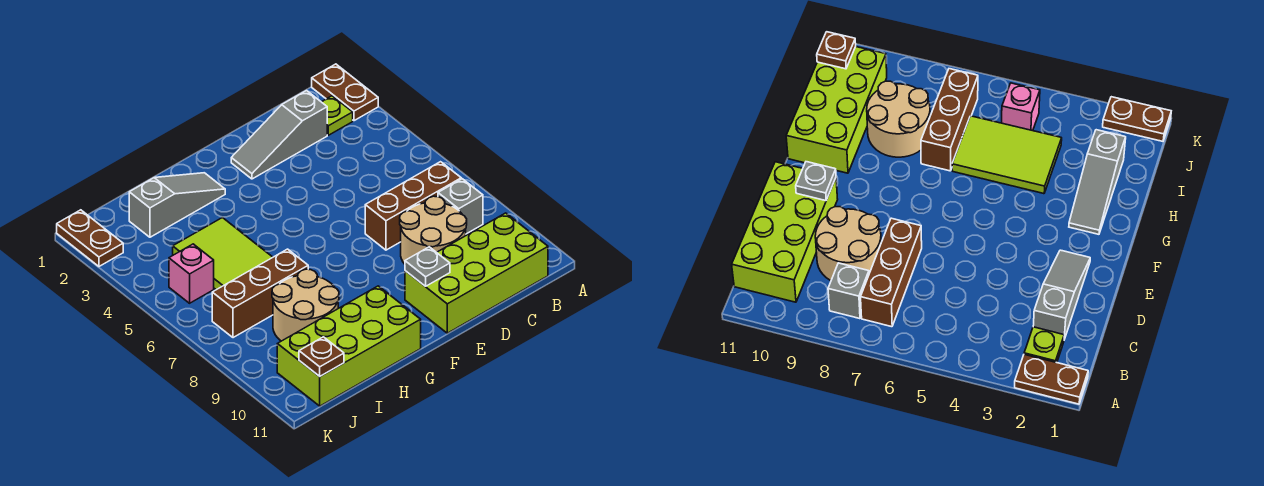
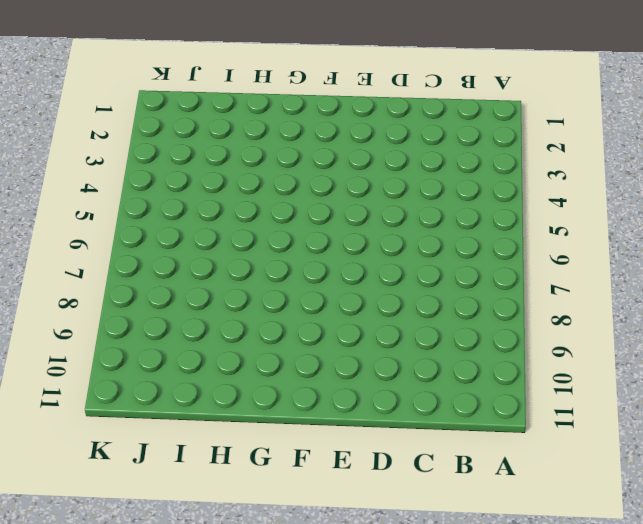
none -> brown plate A1:A2 level 1
none -> lime plate B2 level 1
none -> brown brick B7:D7 level 1

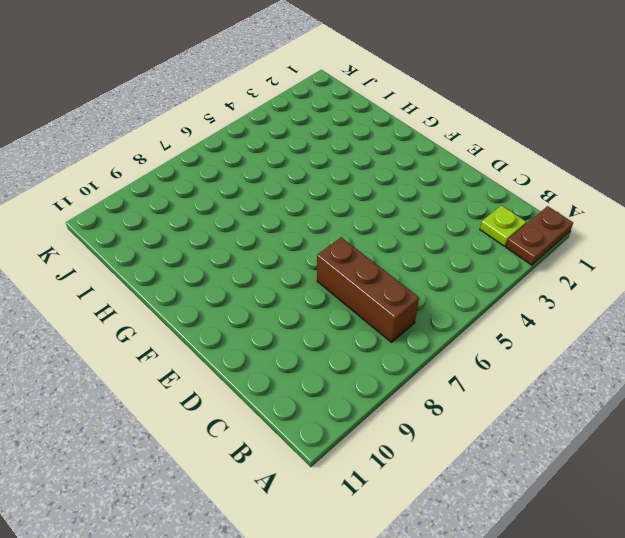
none -> grey brick B8 level 1
none -> lime brick B10:E11 level 1
none -> grey slope C2:E2 level 1 top C

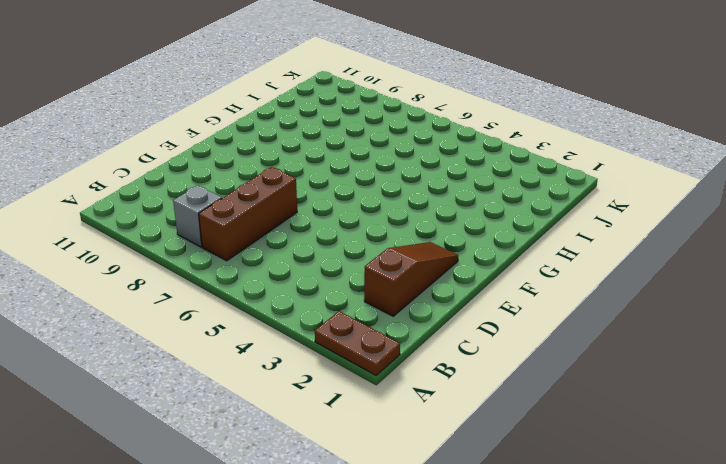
brown slope C2:E2 level 1 top C -> grey slope C2:E2 level 1 top C
none -> lime plate B2 level 1
none -> lime brick B10:E11 level 1
none -> tan round brick C8:D9 level 1

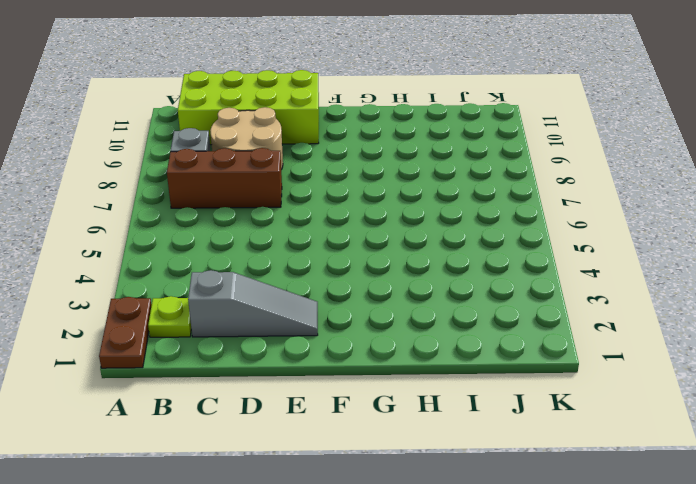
none -> grey slope G2:I2 level 1 top I
none -> lime brick G10:J11 level 1
none -> lime tile H4:I6 level 1

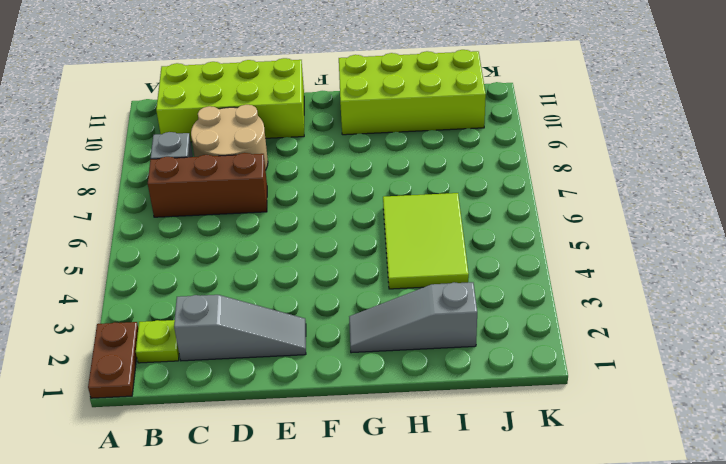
none -> brown brick H7:J7 level 1
none -> tan round brick H8:I9 level 1
none -> pink brick J5 level 1

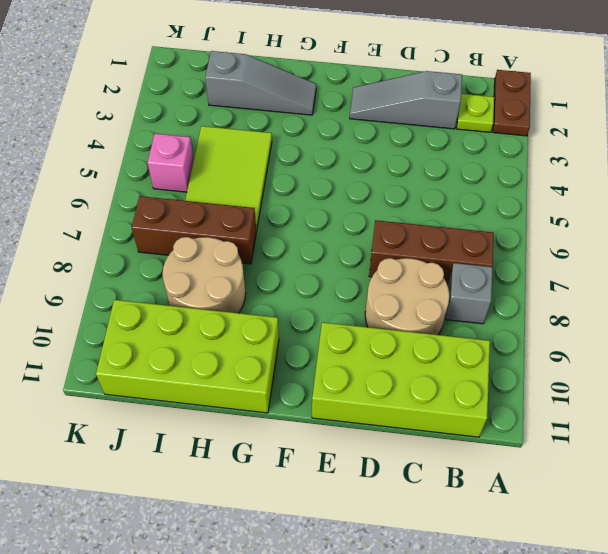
none -> brown plate K1:K2 level 1
none -> grey plate E10 level 2
none -> brown plate J11 level 2

